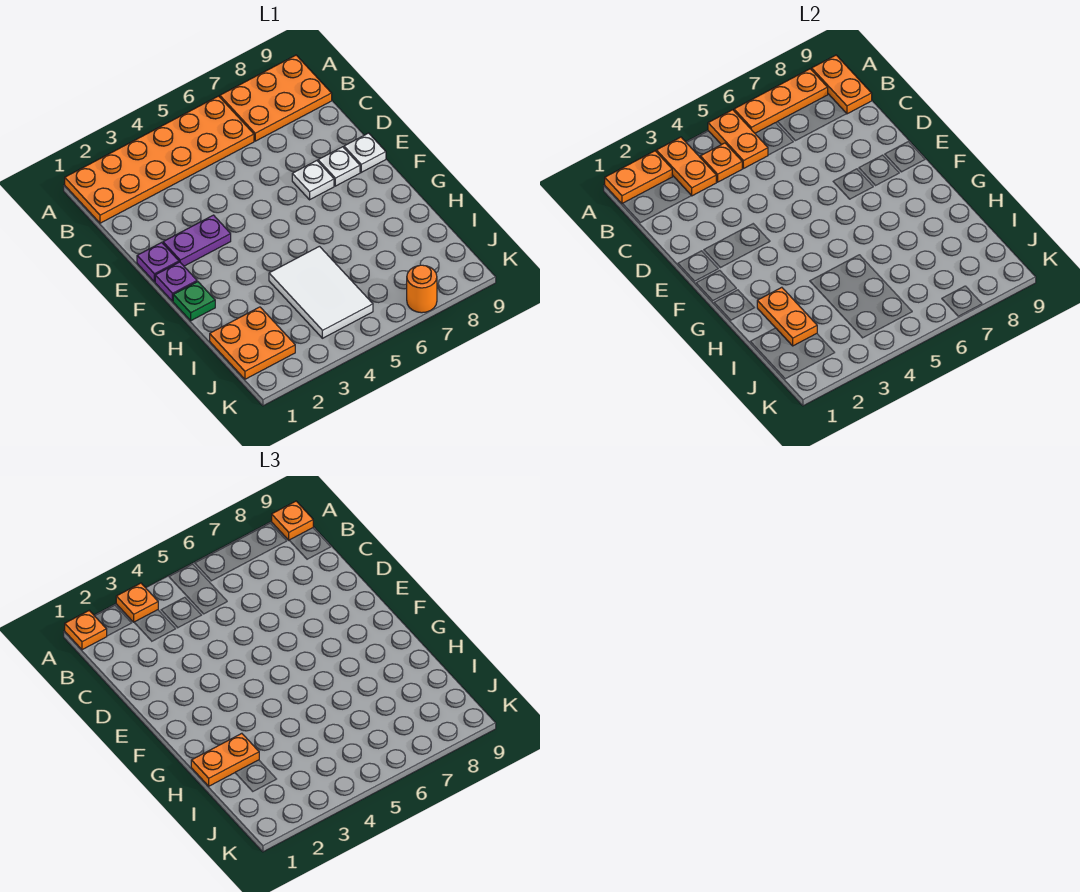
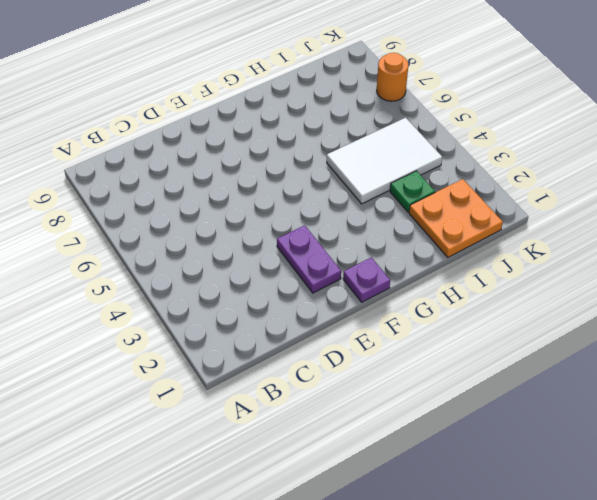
green plate I3 level 1 -> green plate G1 level 1
none -> orange plate A1:B6 level 1
none -> orange plate A7:B9 level 1
none -> purple plate E1 level 1

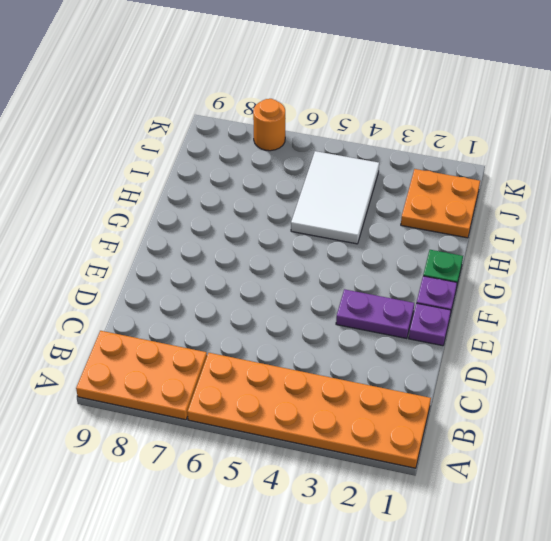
none -> white plate E7 level 1
none -> white plate E8 level 1
none -> white plate E9 level 1

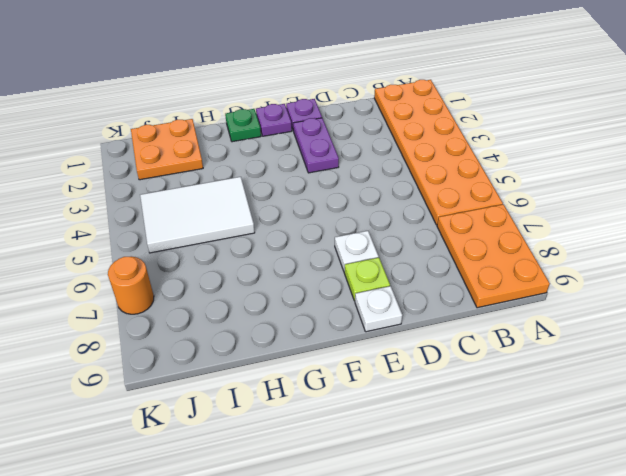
lime plate E8 level 1 -> white plate E8 level 1
none -> orange plate A1:A2 level 2
none -> orange plate A3:B3 level 2
none -> orange plate A5:B5 level 2

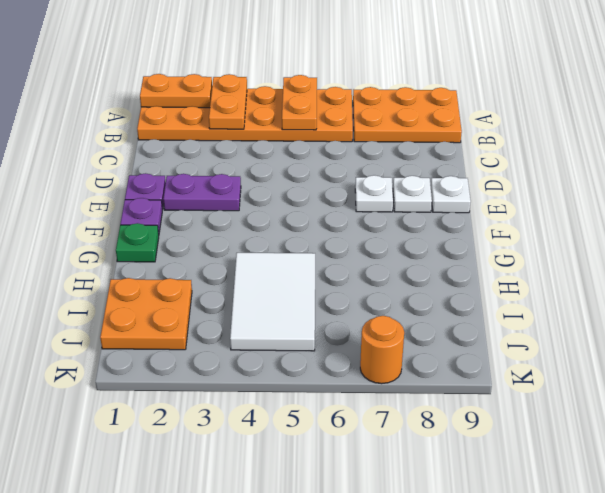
none -> orange plate A6:A8 level 2
none -> orange plate A9:B9 level 2
none -> orange plate B4 level 2

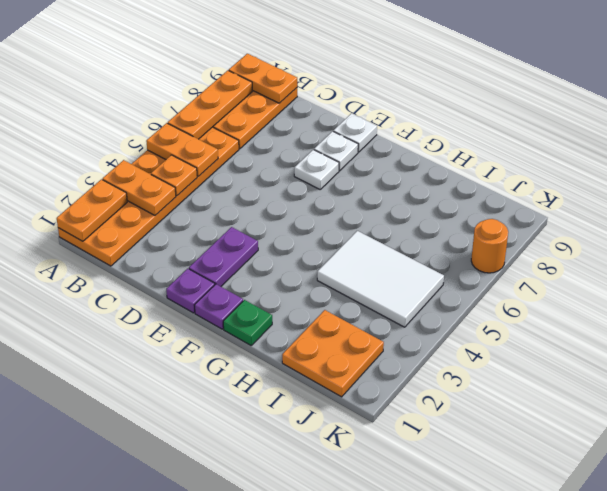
none -> orange plate H2:I2 level 2
none -> orange plate A1 level 3
none -> orange plate A3 level 3

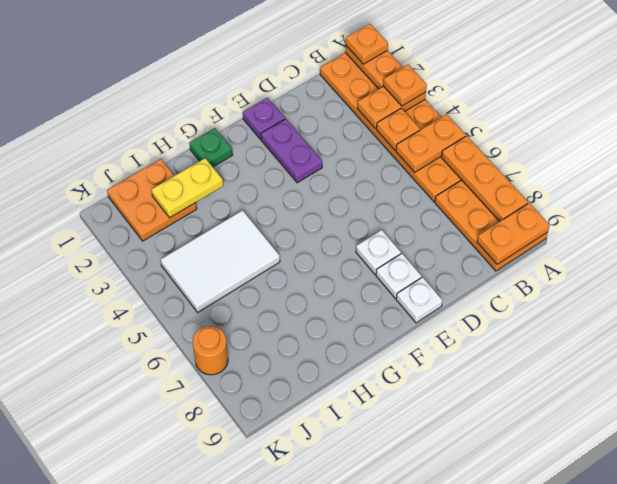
yellow plate H2:I2 level 2 -> orange plate H2:I2 level 2
none -> purple plate F1 level 1
none -> orange plate A9 level 3
none -> orange plate H1:H2 level 3

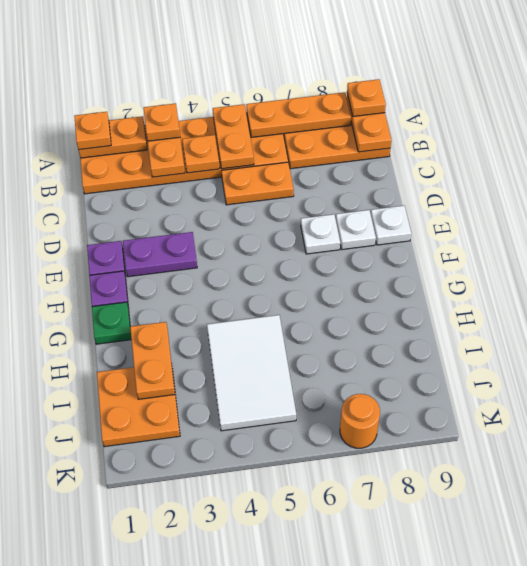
orange plate C5:C6 level 1 -> orange plate H1:H2 level 3

